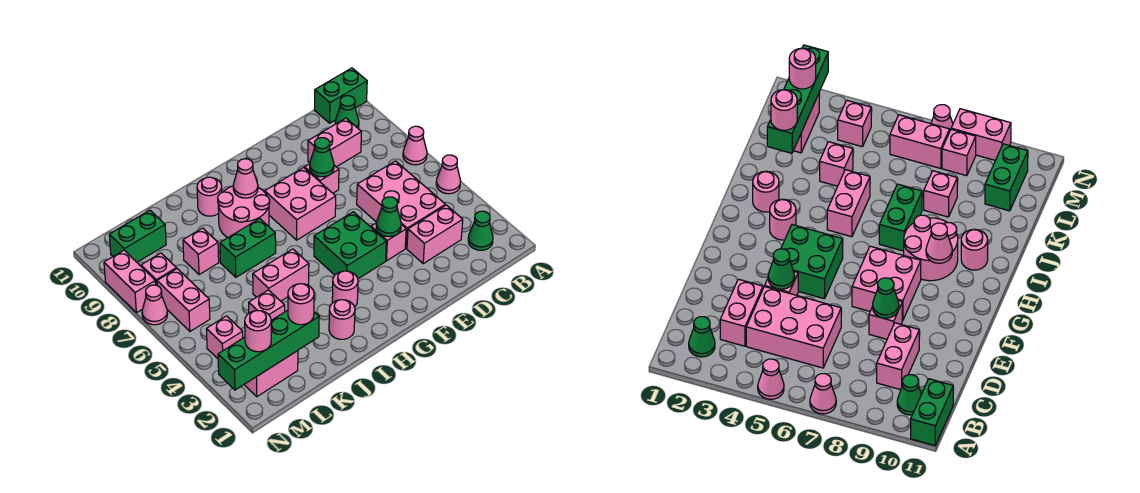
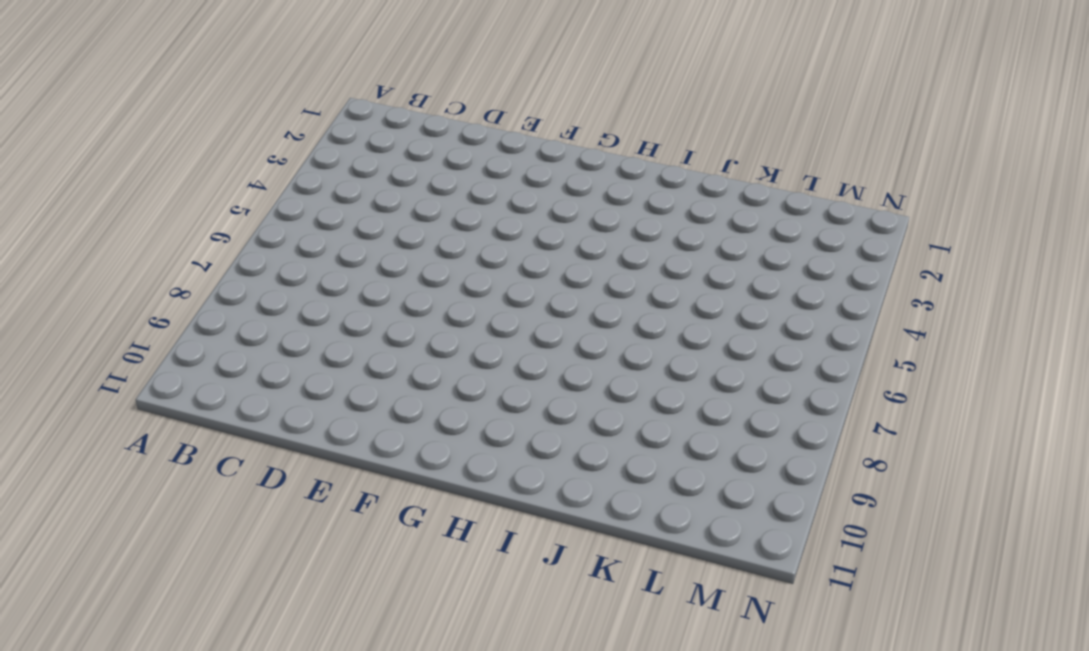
none -> pink cone A5 level 1
none -> pink cone A7 level 1
none -> green brick A11:B11 level 1
none -> green cone B2 level 1

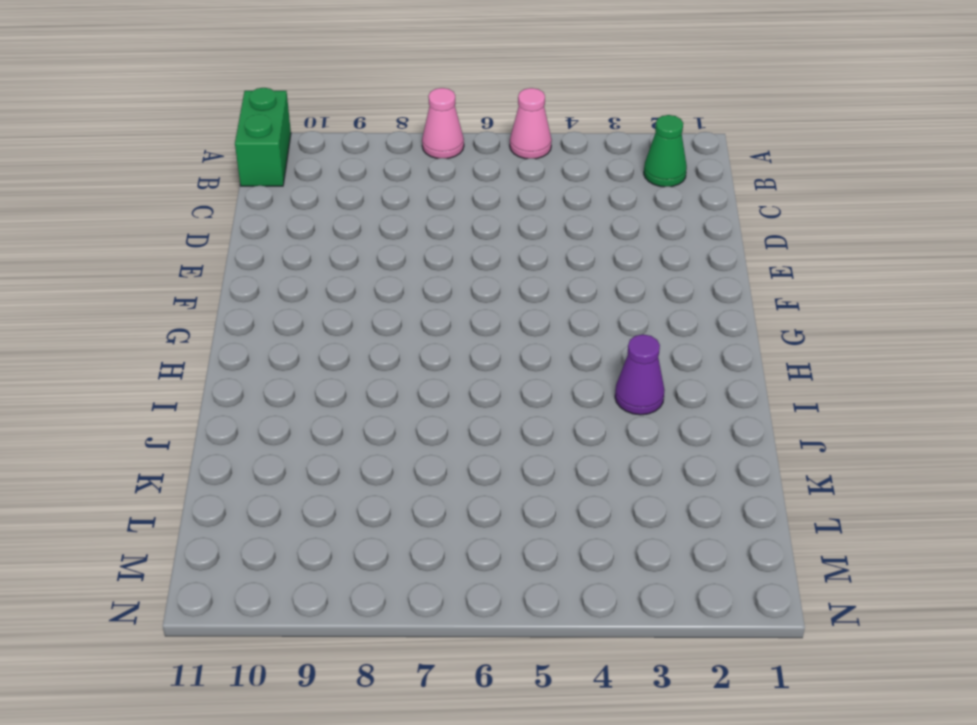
purple cone I3 level 1 -> none
none -> green cone B10 level 1
none -> pink brick C3:D3 level 1
none -> pink brick C4:D6 level 1
none -> pink brick C9:D9 level 1

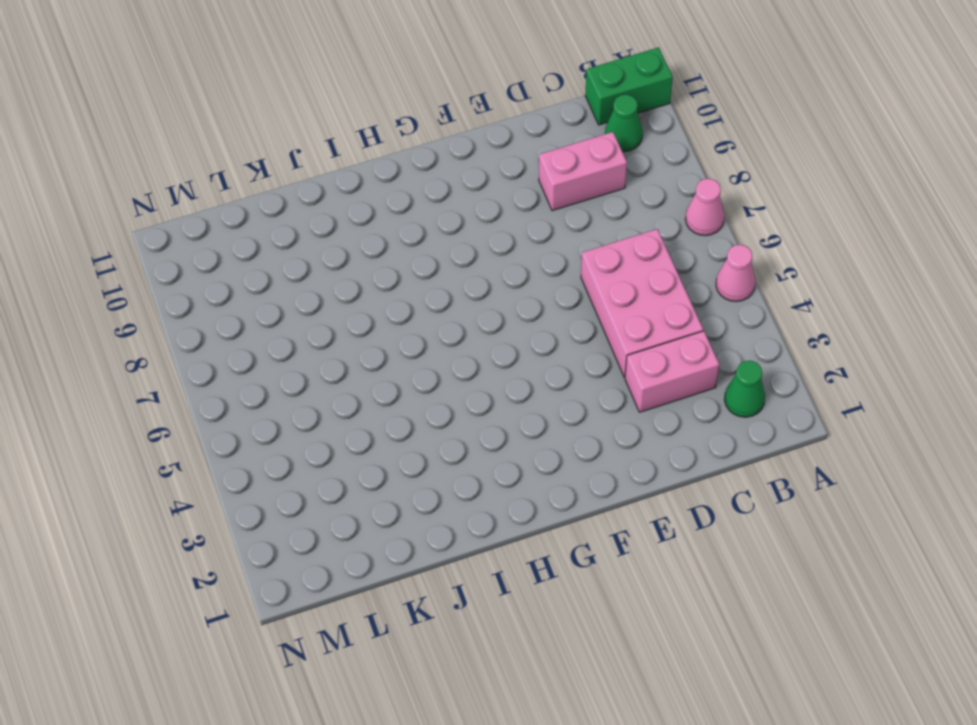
none -> pink brick E4 level 1
none -> pink brick E8 level 1
none -> green brick F4:G5 level 1
none -> pink brick F7:G8 level 1

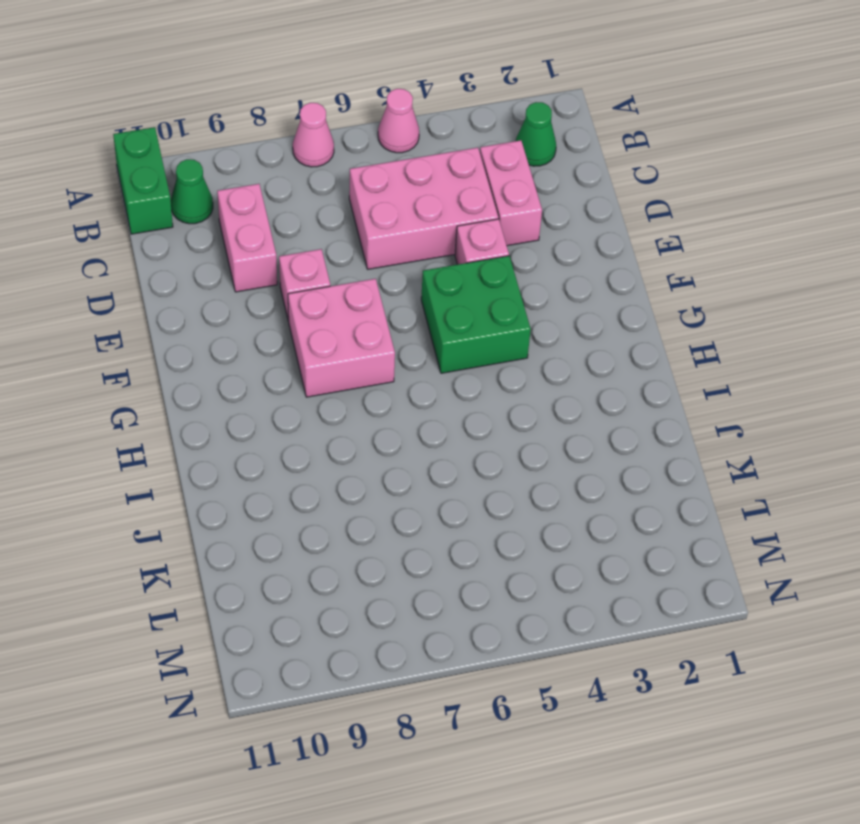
none -> pink round brick H3 level 1
none -> pink round brick H8:I9 level 1
none -> pink round brick I2 level 1
none -> pink brick I5:J5 level 1

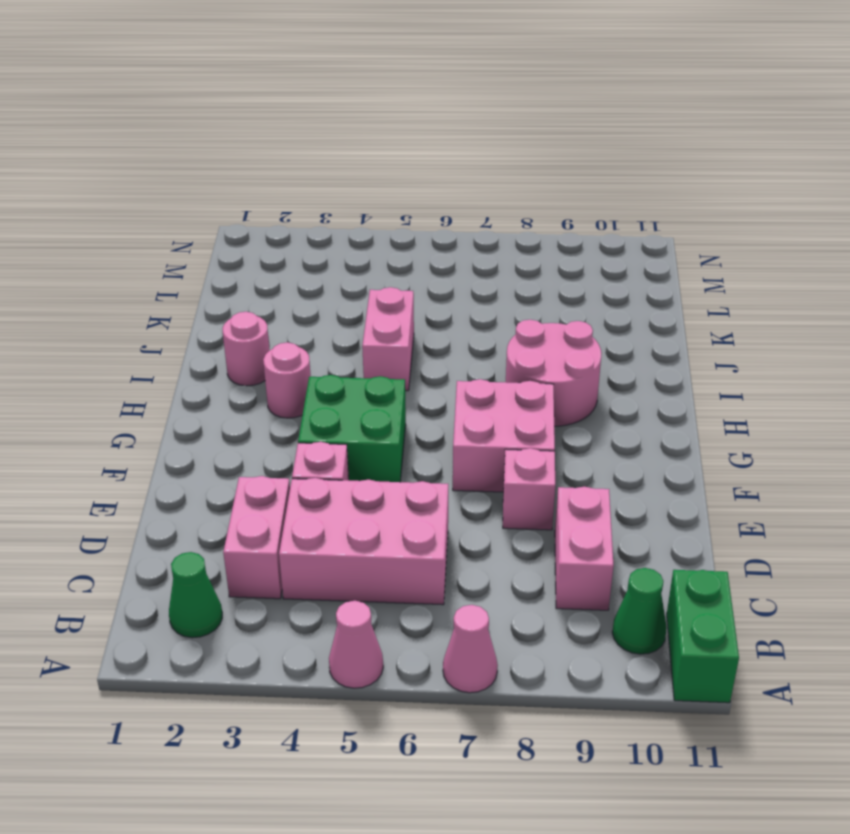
none -> green brick I7:J7 level 1
none -> pink round brick I10 level 1
none -> pink brick K4 level 1
none -> pink brick K8 level 1

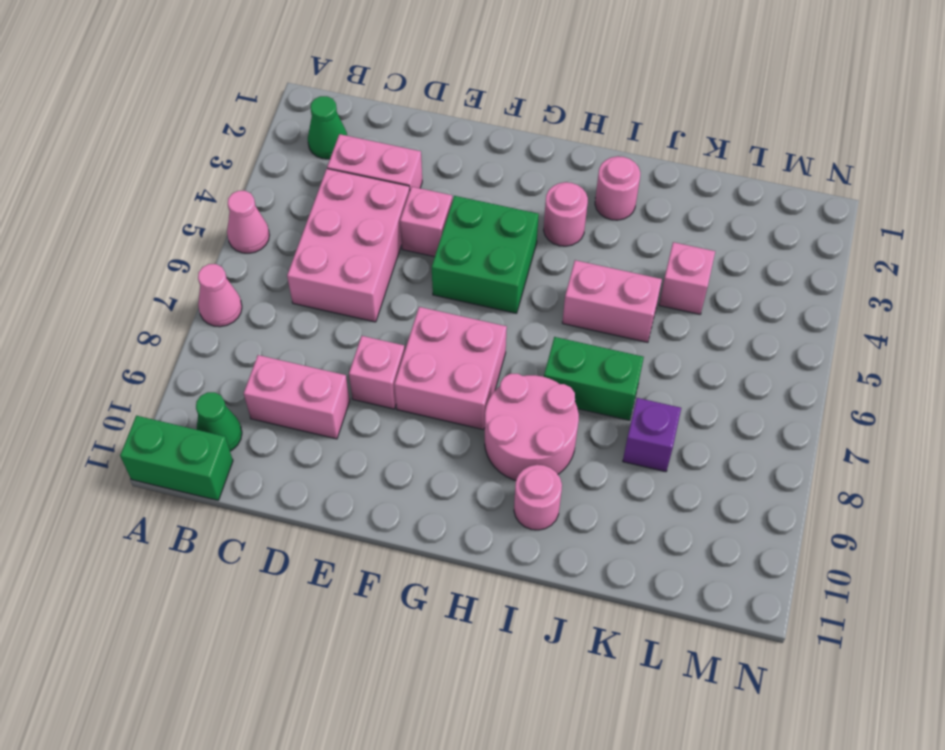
purple brick K8 level 1 -> pink brick K8 level 1
none -> pink brick L2:M2 level 1
none -> green brick L10:M10 level 1
none -> pink brick M4 level 1
none -> pink brick M6:M7 level 1

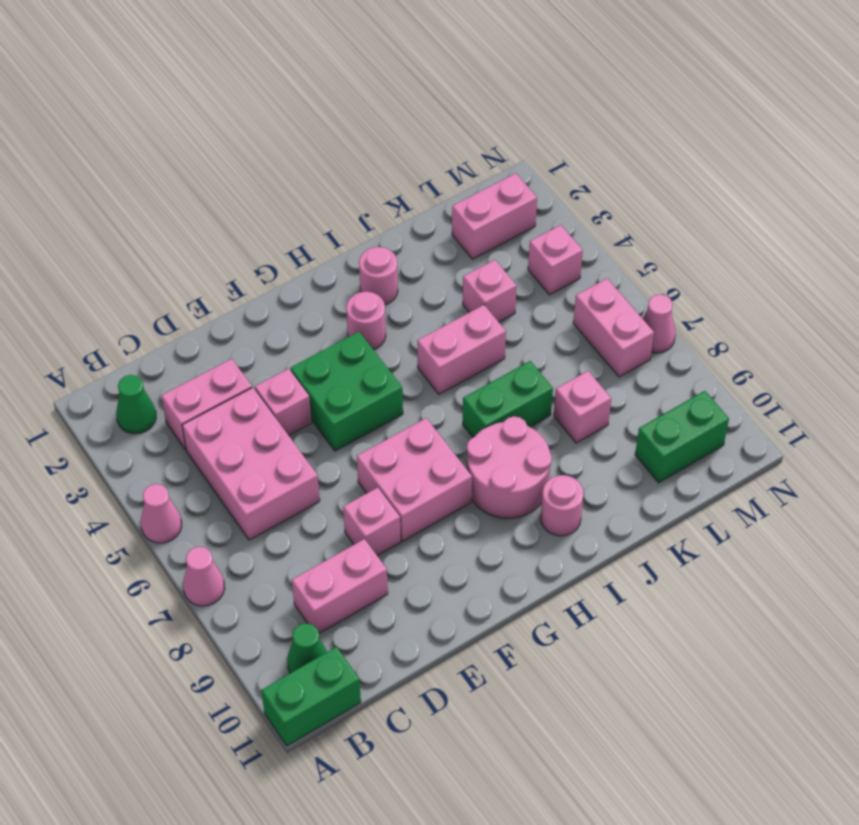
none -> pink brick M8 level 1
none -> pink brick N8:N9 level 1
none -> green cone E4 level 2
none -> green cone E8 level 2

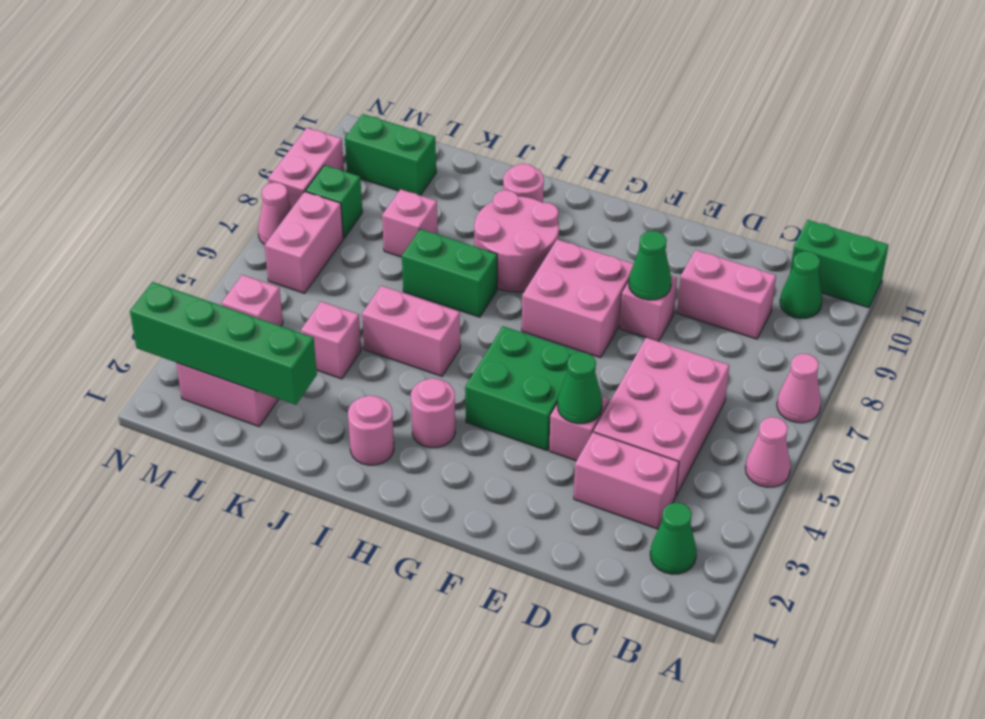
green brick M8 level 1 -> pink brick M8 level 1
none -> pink cone H9 level 2
none -> pink round brick K2 level 3
none -> pink round brick M2 level 3

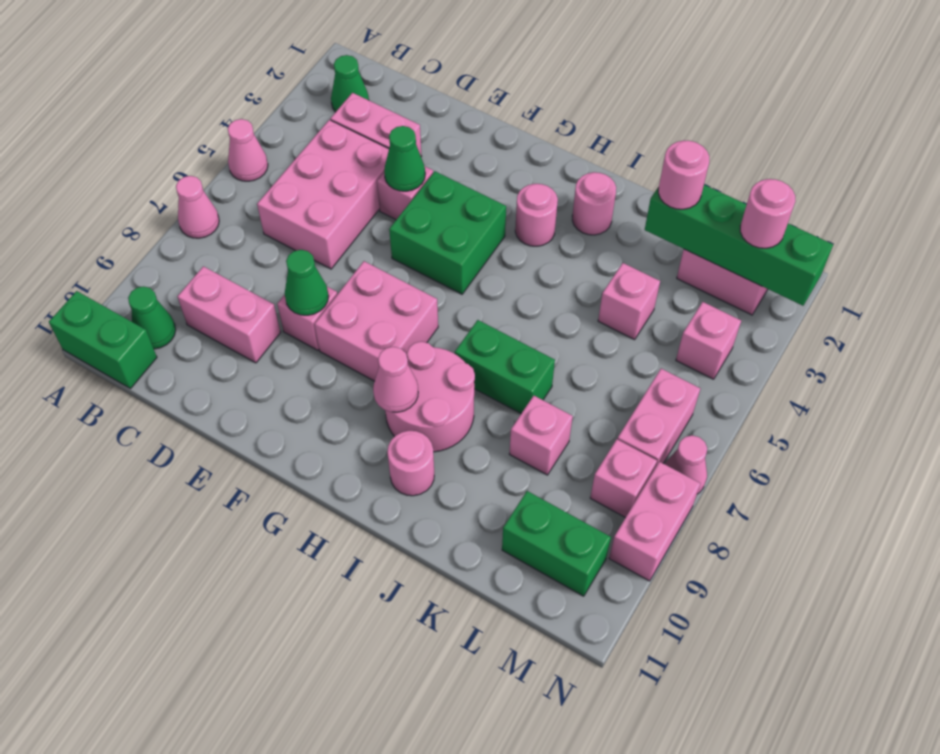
none -> pink brick I5:J5 level 1

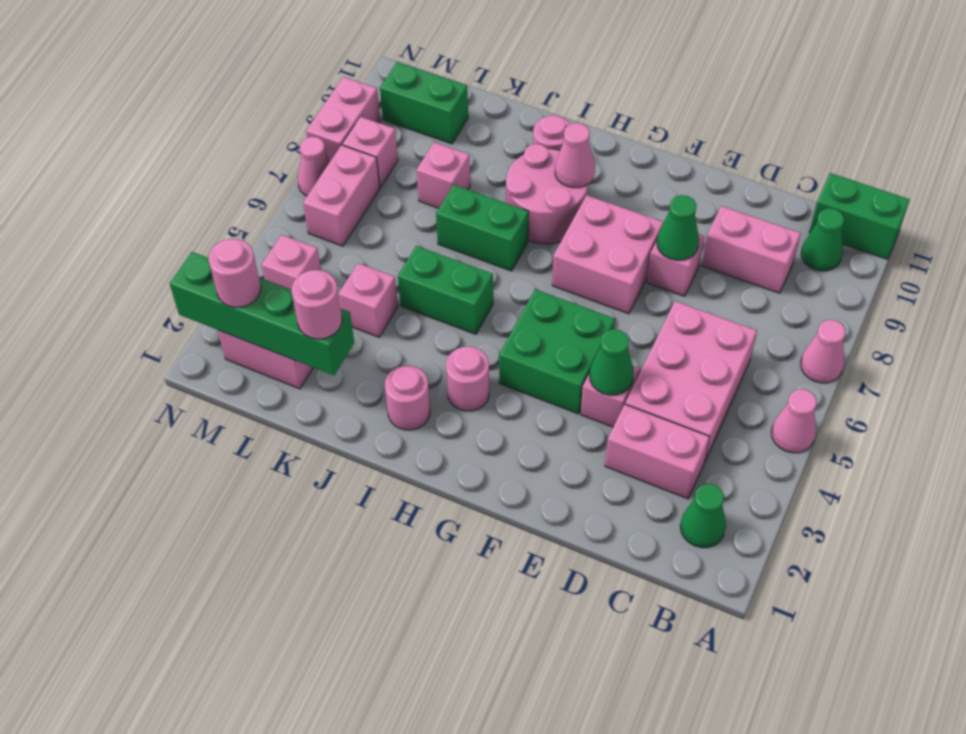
green brick I5:J5 level 1 -> pink brick I5:J5 level 1

